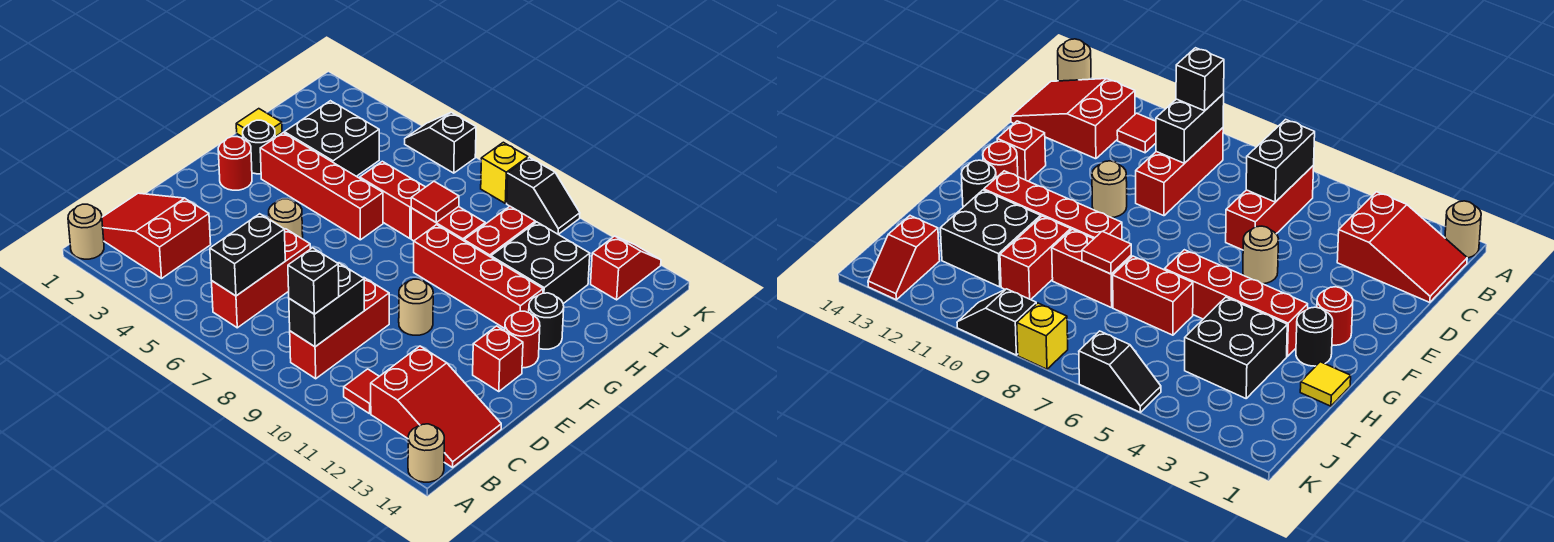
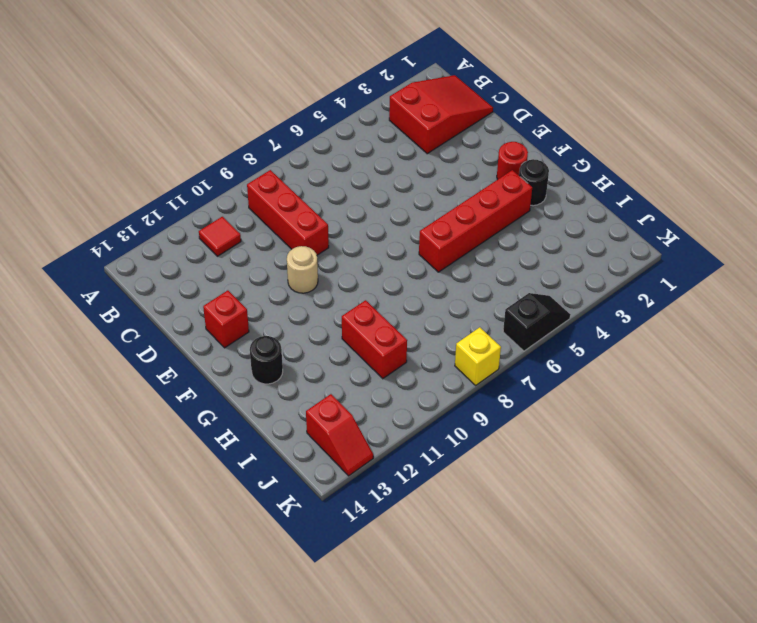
none -> tan round brick A1 level 1
none -> tan round brick A14 level 1
none -> red brick B6:D6 level 1
none -> red slope B12:C14 level 1 top 12

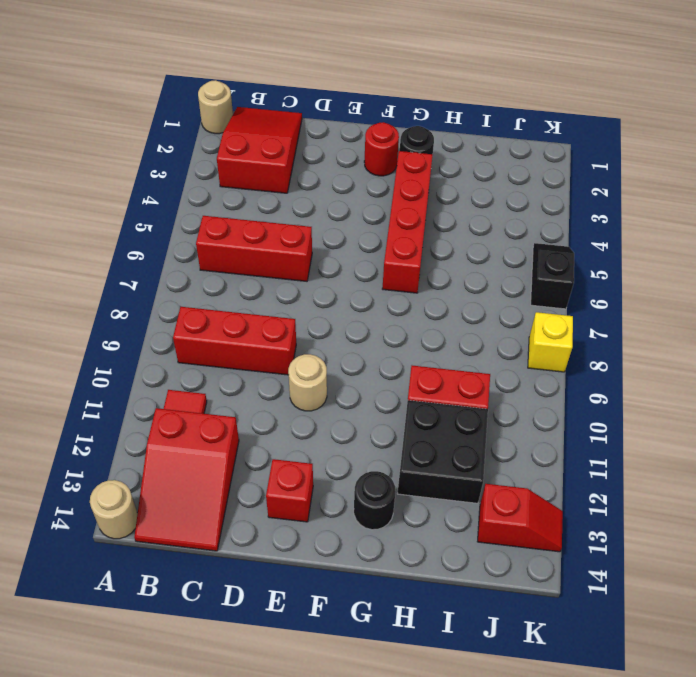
none -> tan round brick E5 level 1
none -> red round brick F13 level 1
none -> red brick G9:G12 level 1
none -> yellow tile H1 level 1

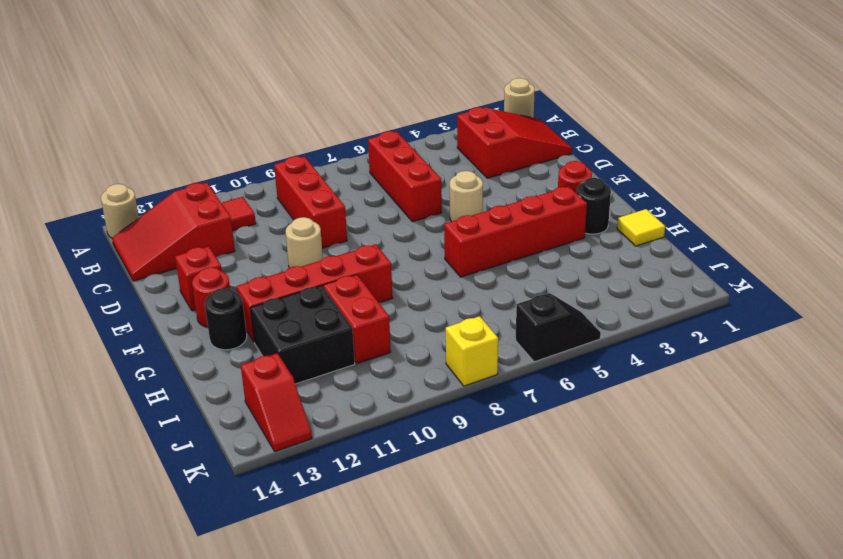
none -> black brick H3:I4 level 1
none -> red brick H6:H7 level 1
none -> red brick H8:H9 level 1
none -> black slope K9:K10 level 1 top 9

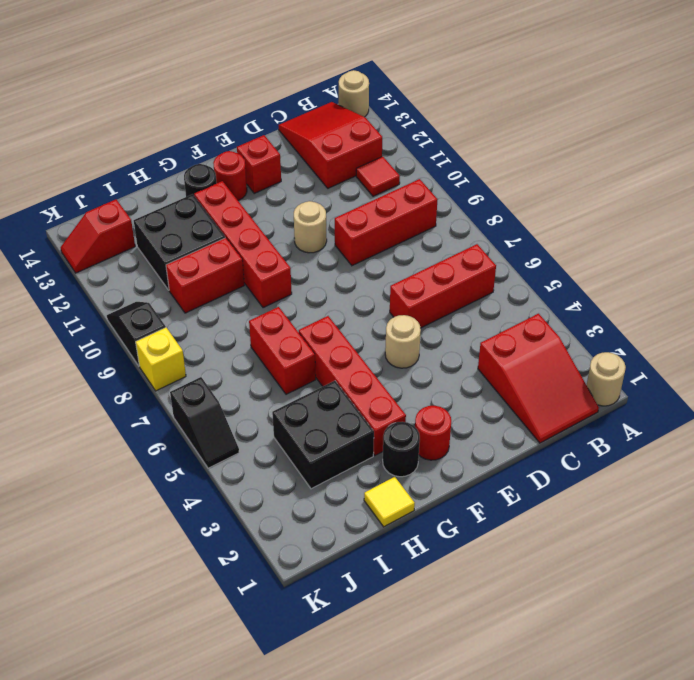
none -> red brick H8:H9 level 1
none -> black brick B6:C6 level 2
none -> black brick B9:C9 level 2
none -> red tile H8 level 2

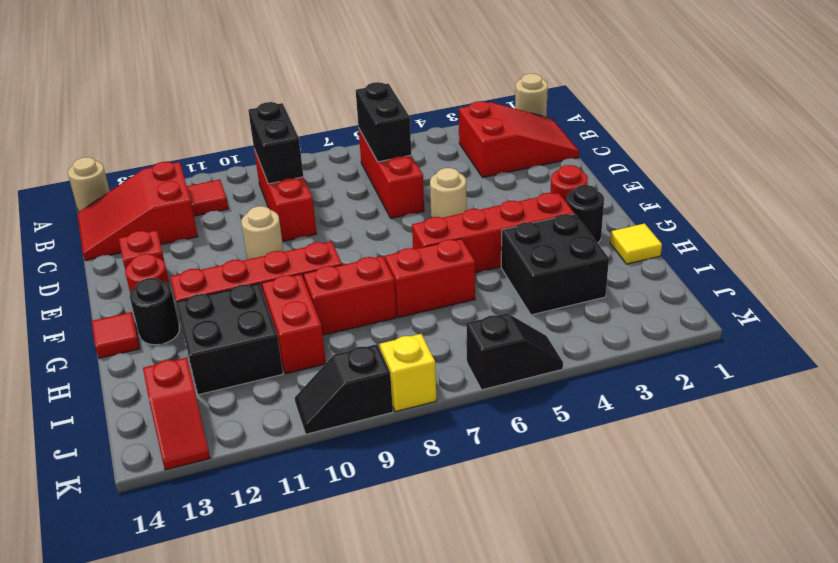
red tile G14 level 1 -> red tile H8 level 2
none -> black brick B9 level 3

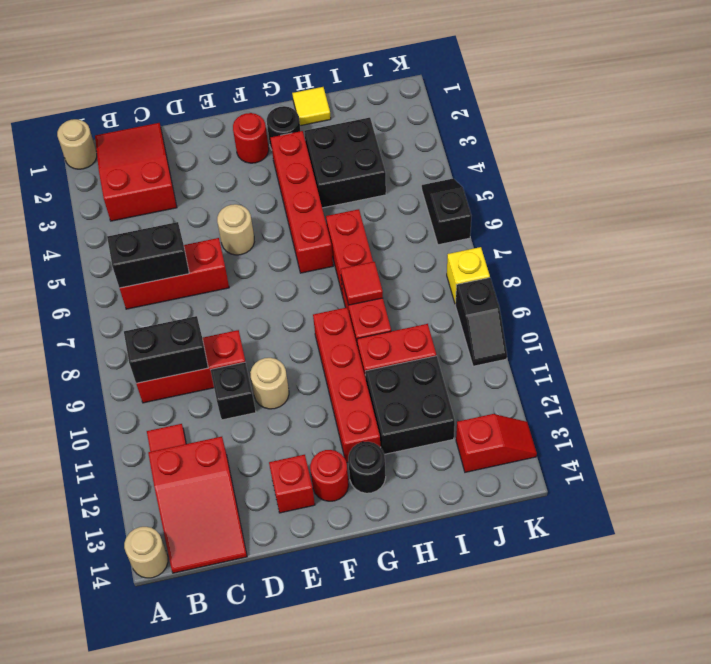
black brick D10 level 1 -> black brick B9 level 3

